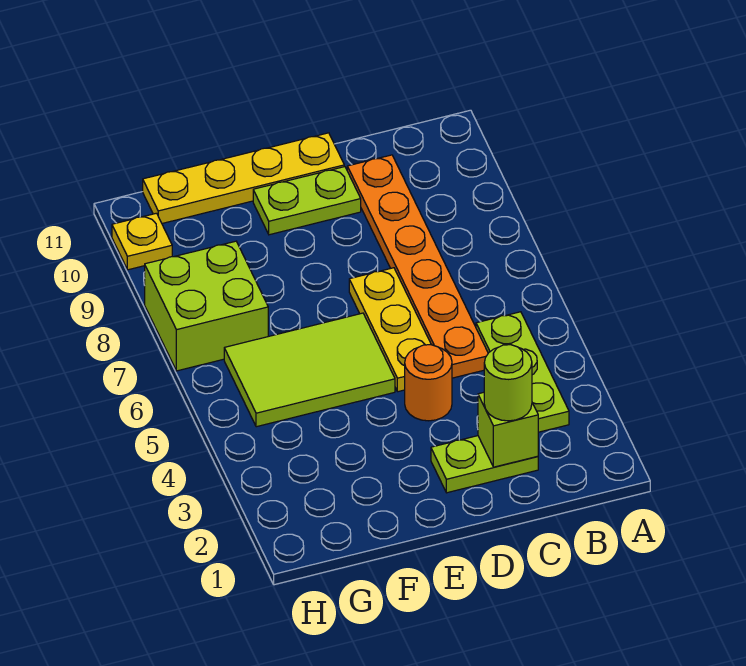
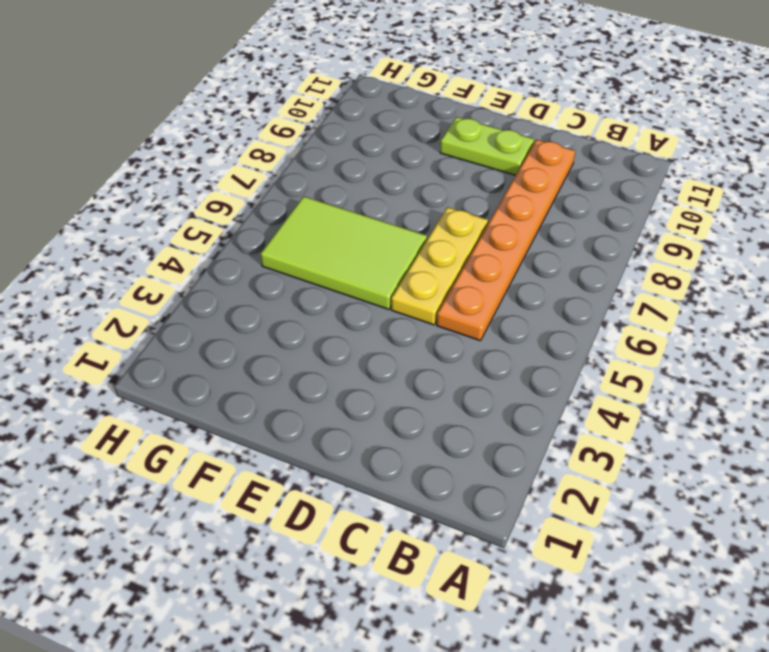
none -> lime plate B3:B5 level 1
none -> lime plate C2:D2 level 1
none -> orange round brick D4 level 1

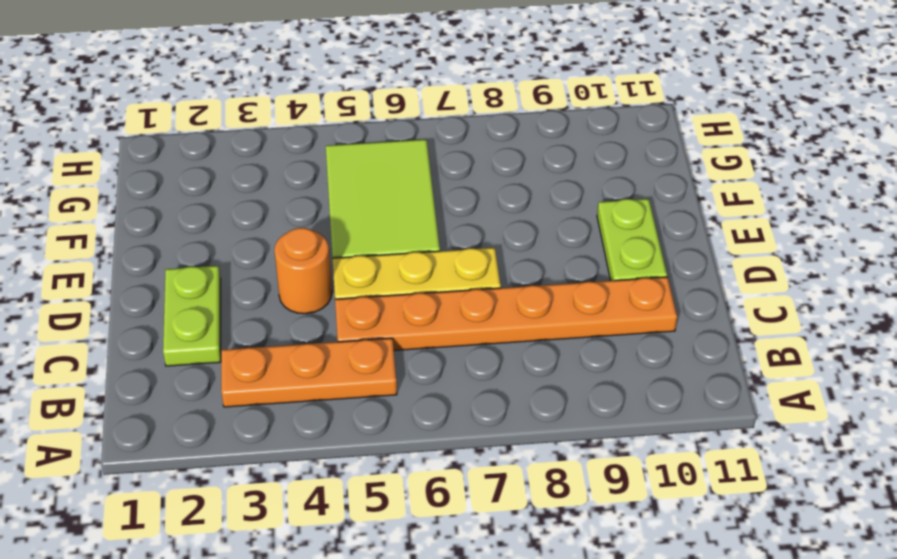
orange plate B3:B5 level 1 -> lime plate B3:B5 level 1
none -> yellow plate D11:G11 level 1
none -> lime brick G7:H8 level 1
none -> yellow plate H10 level 1

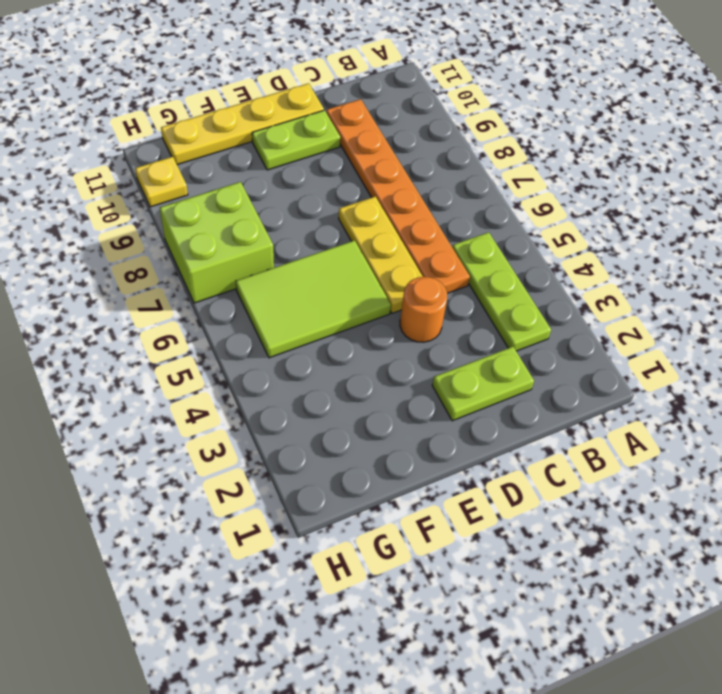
none -> lime brick C2 level 2
none -> lime round brick C2 level 3

